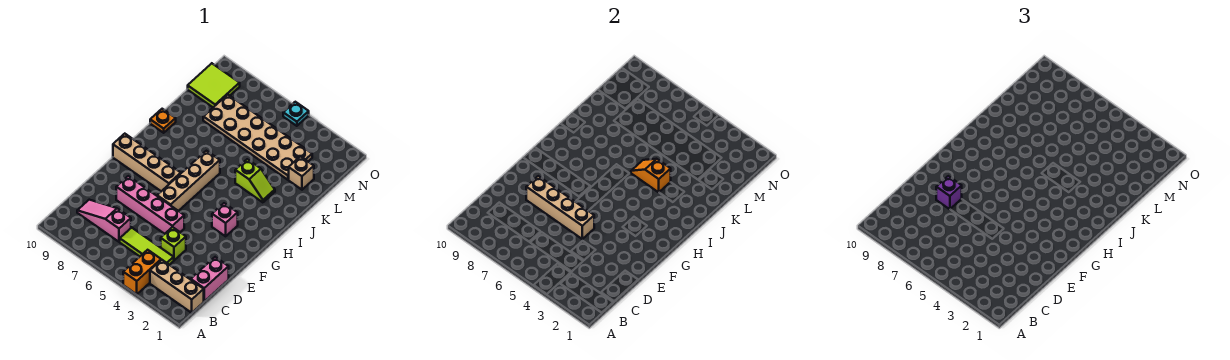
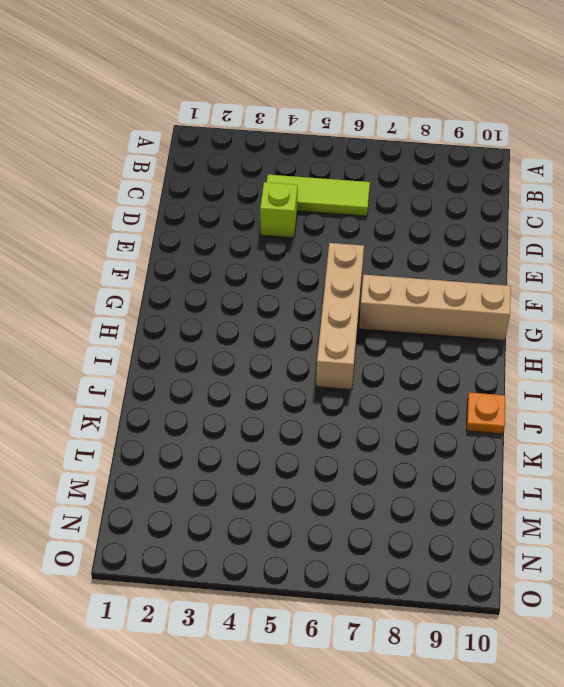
none -> orange brick A4:B4 level 1
none -> tan brick B1:B3 level 1
none -> pink brick C1:D1 level 1

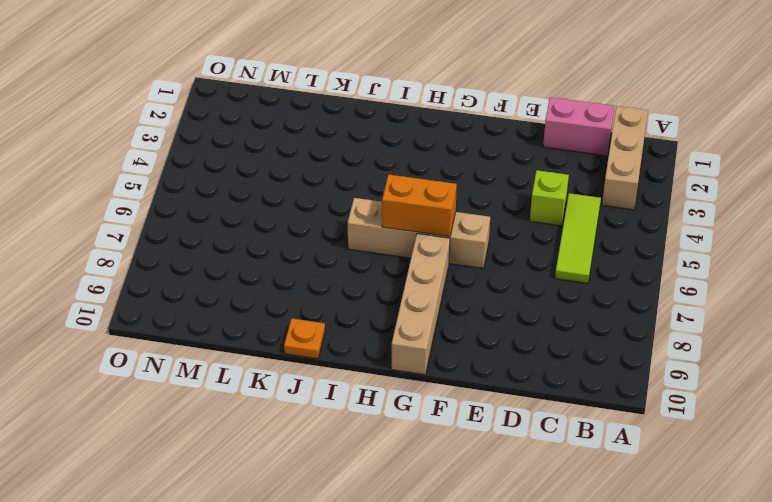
orange brick G6:H6 level 2 -> orange brick A4:B4 level 1
none -> pink slope C7:C9 level 1 top 7
none -> pink brick E5:E8 level 1
none -> pink brick G3 level 1

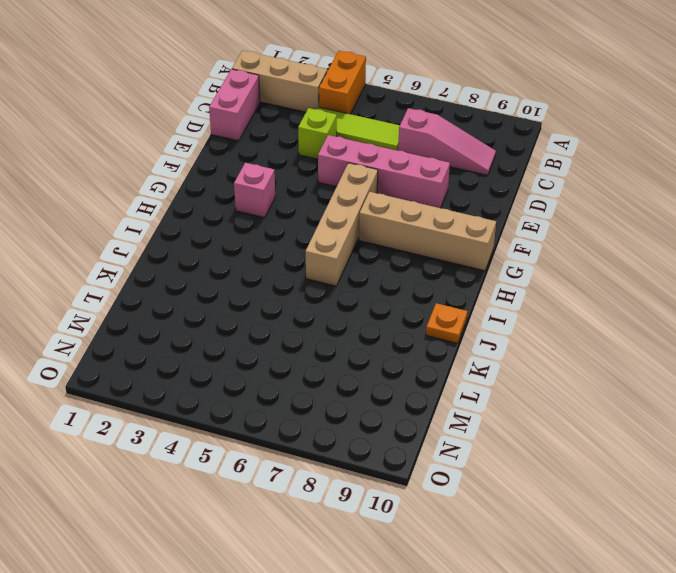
none -> lime slope J3:J4 level 1 top 4
none -> tan brick L2 level 1
none -> tan plate L3:M8 level 1

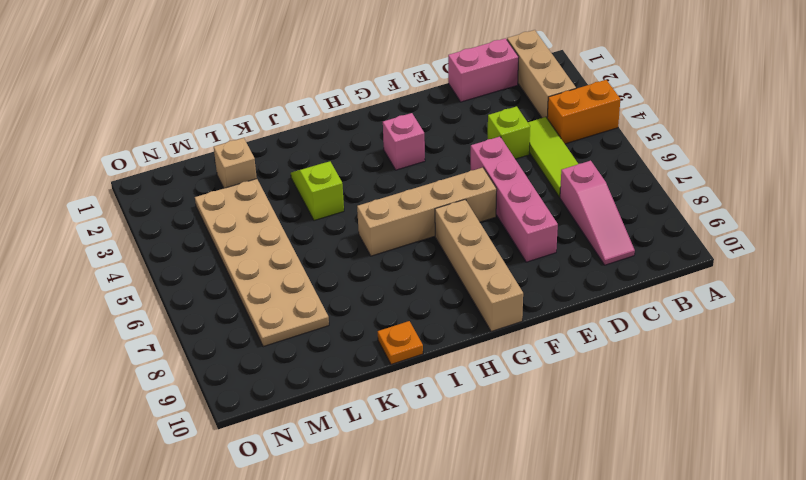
none -> lime tile M9:N10 level 1
none -> cyan plate O5 level 1
none -> tan brick E5:E8 level 2

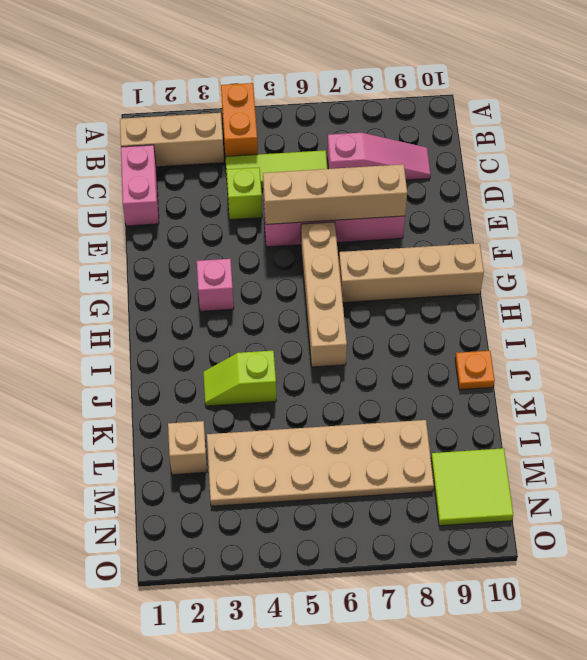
none -> cyan plate O5 level 1
none -> orange slope J4:J5 level 2 top 4
none -> purple brick E8 level 3

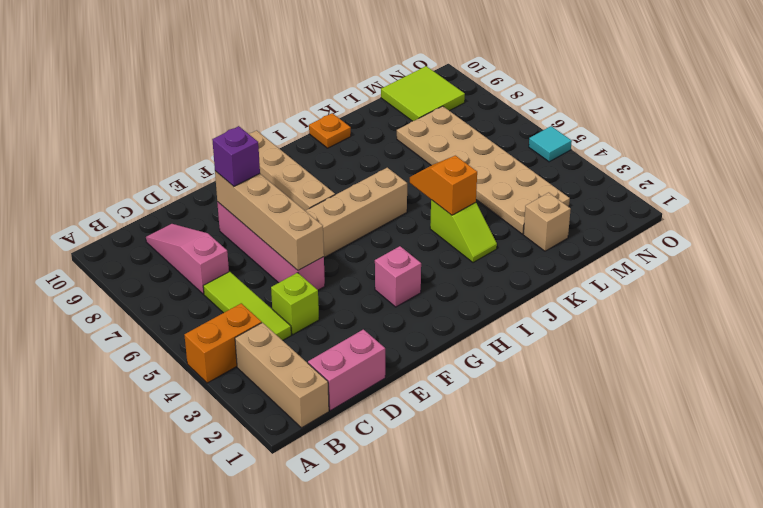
cyan tile O5 level 1 -> cyan plate O5 level 1

